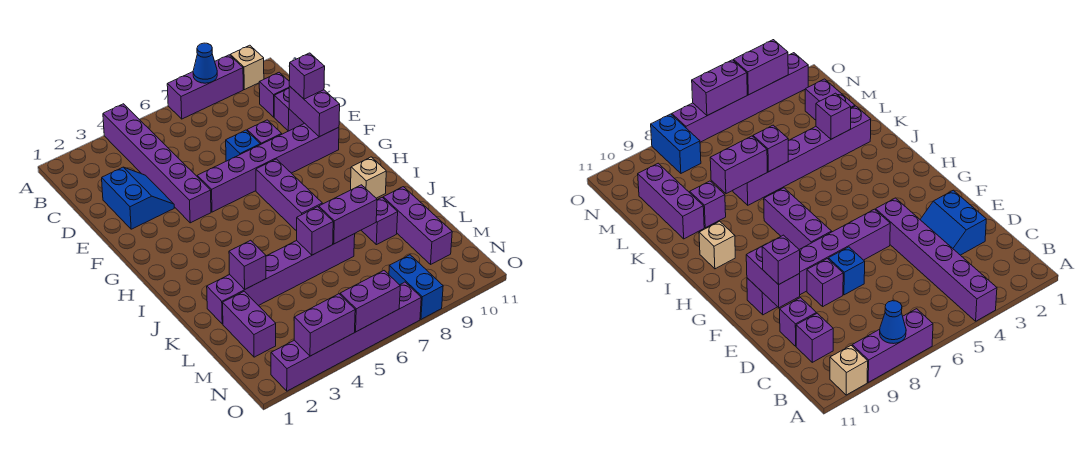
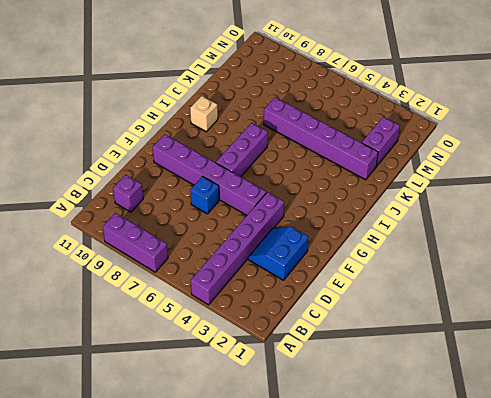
none -> tan brick A10 level 1
none -> purple brick D10 level 1
none -> purple brick E8 level 1

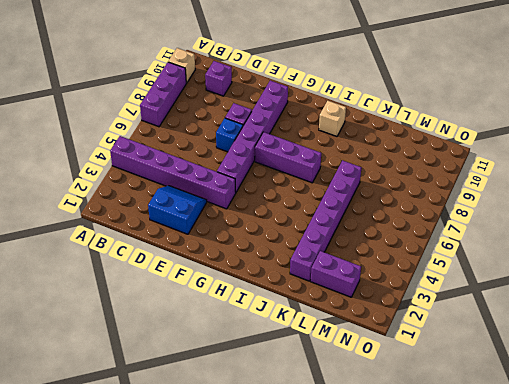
none -> purple brick D10 level 1
none -> purple brick K9 level 1
none -> purple brick K10:M10 level 1

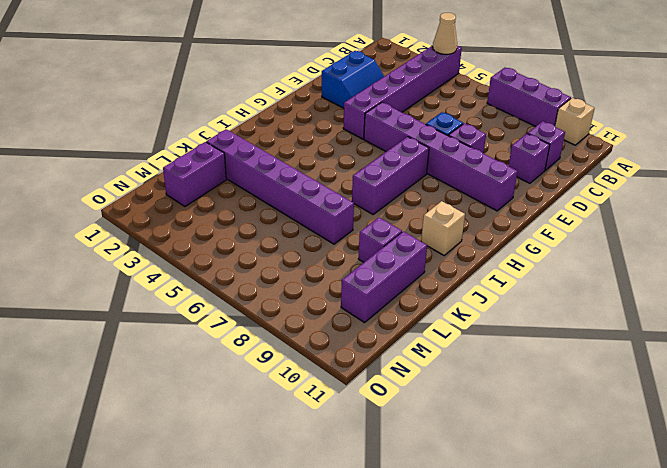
tan cone A4 level 2 -> none
none -> blue brick N8:O8 level 1
none -> purple brick O2:O7 level 1
none -> blue cone A8 level 2

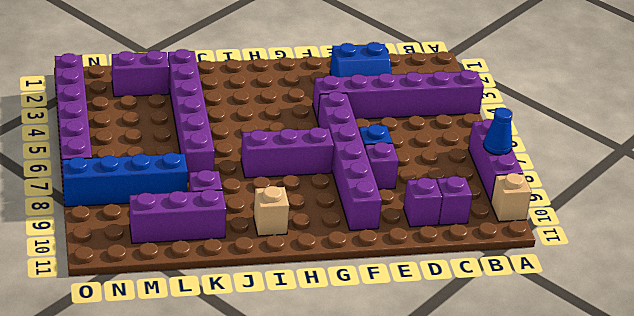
blue brick L8:O8 level 1 -> blue brick N8:O8 level 1
none -> purple brick E10:F10 level 2
none -> purple brick K3 level 2
none -> purple brick K6 level 2

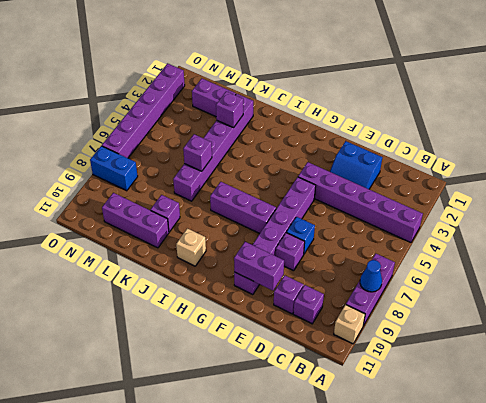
none -> purple brick K7:K8 level 2
none -> purple brick O3:O4 level 2
none -> purple brick O5:O6 level 2

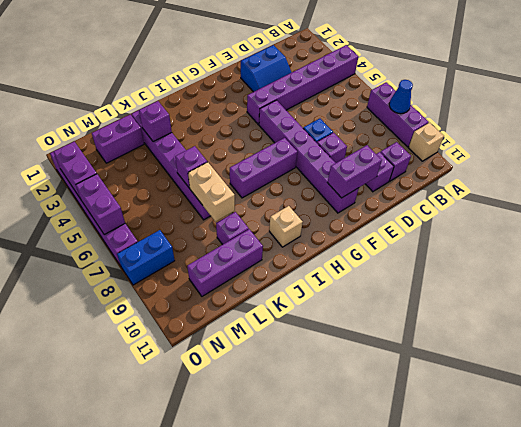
tan brick K7:K8 level 2 -> purple brick K7:K8 level 2
none -> purple brick E10 level 3

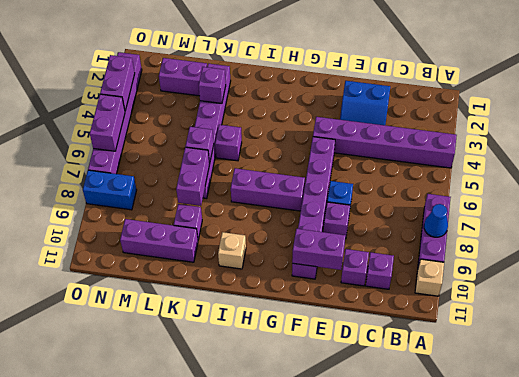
purple brick J5 level 1 -> purple brick E10 level 3

